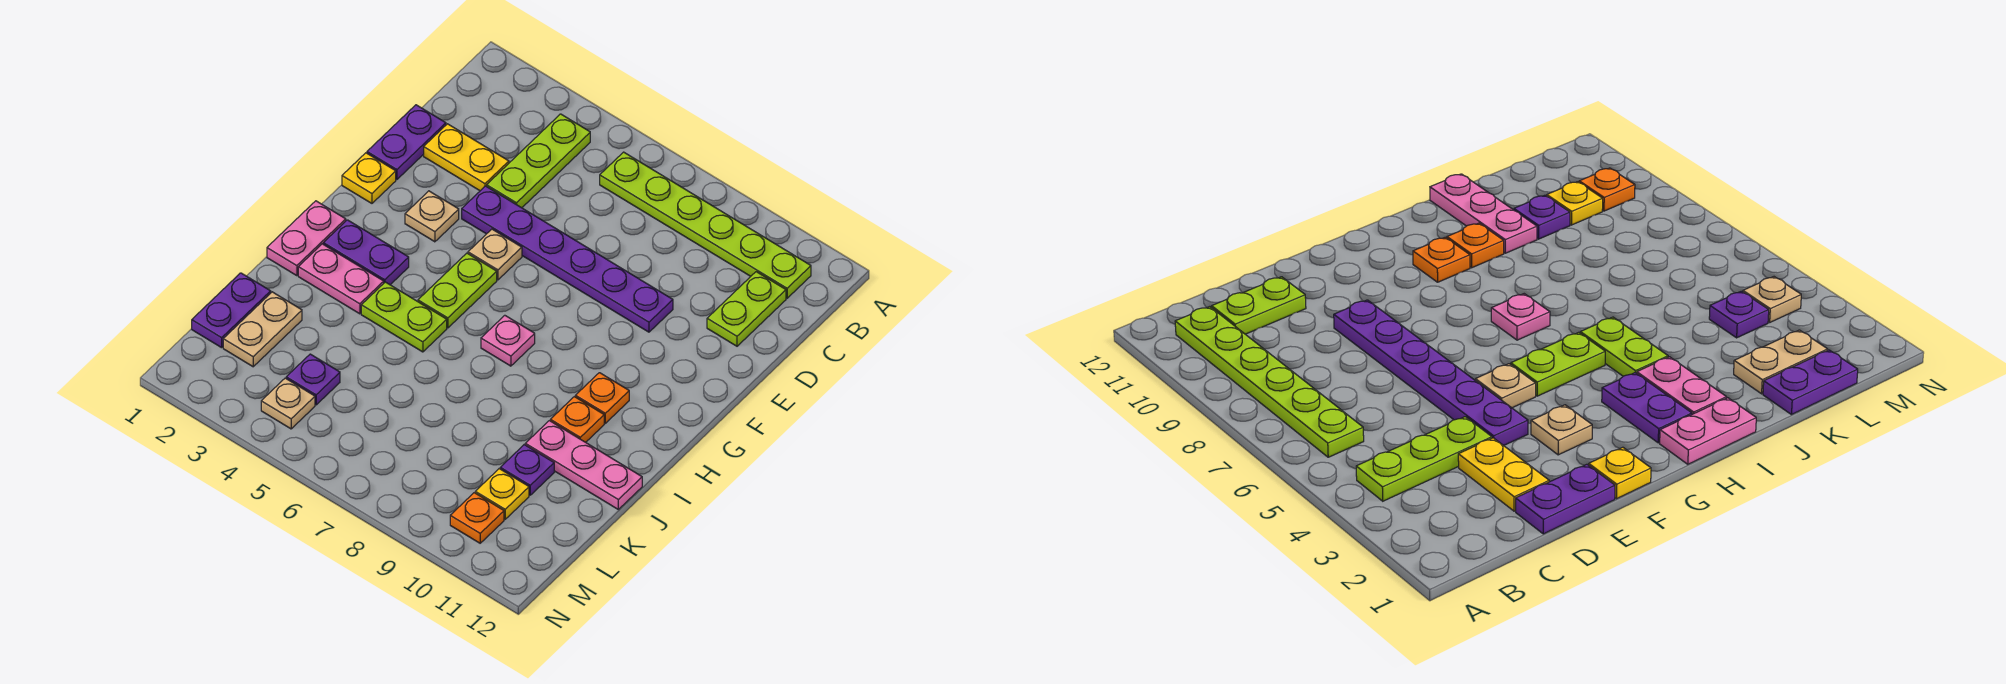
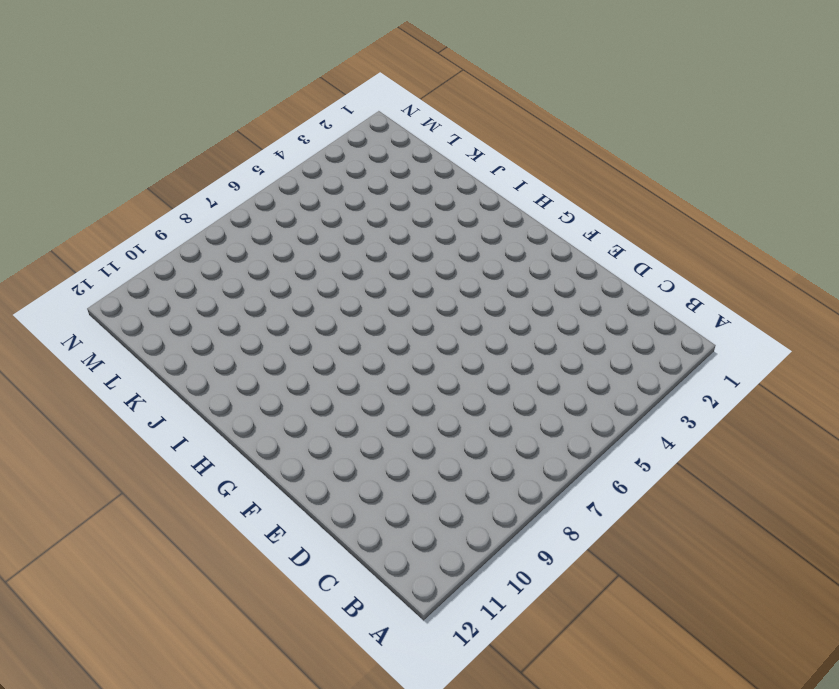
none -> lime plate B4:D4 level 1
none -> lime plate B6:B11 level 1
none -> lime plate C11:D11 level 1

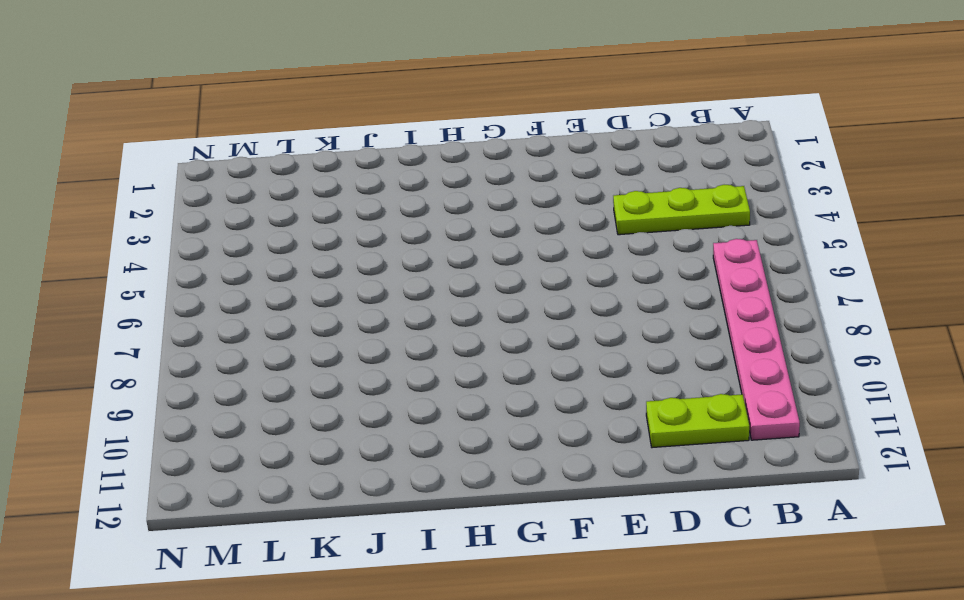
pink plate B6:B11 level 1 -> lime plate B6:B11 level 1
none -> purple plate D1:E1 level 1
none -> yellow plate D2:D3 level 1
none -> purple plate E4:E9 level 1

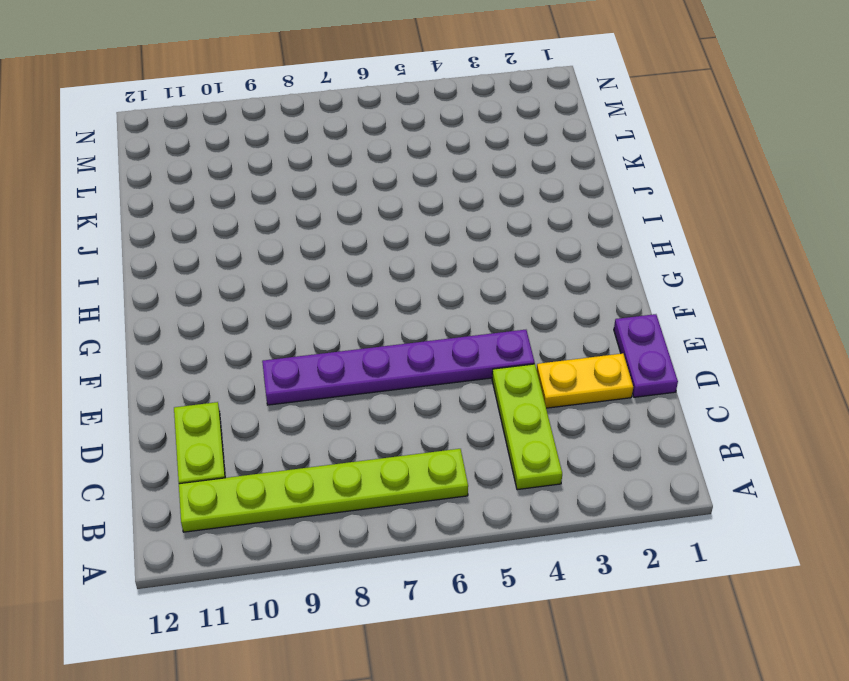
none -> yellow plate F1 level 1
none -> tan plate F3 level 1
none -> tan plate F5 level 1

